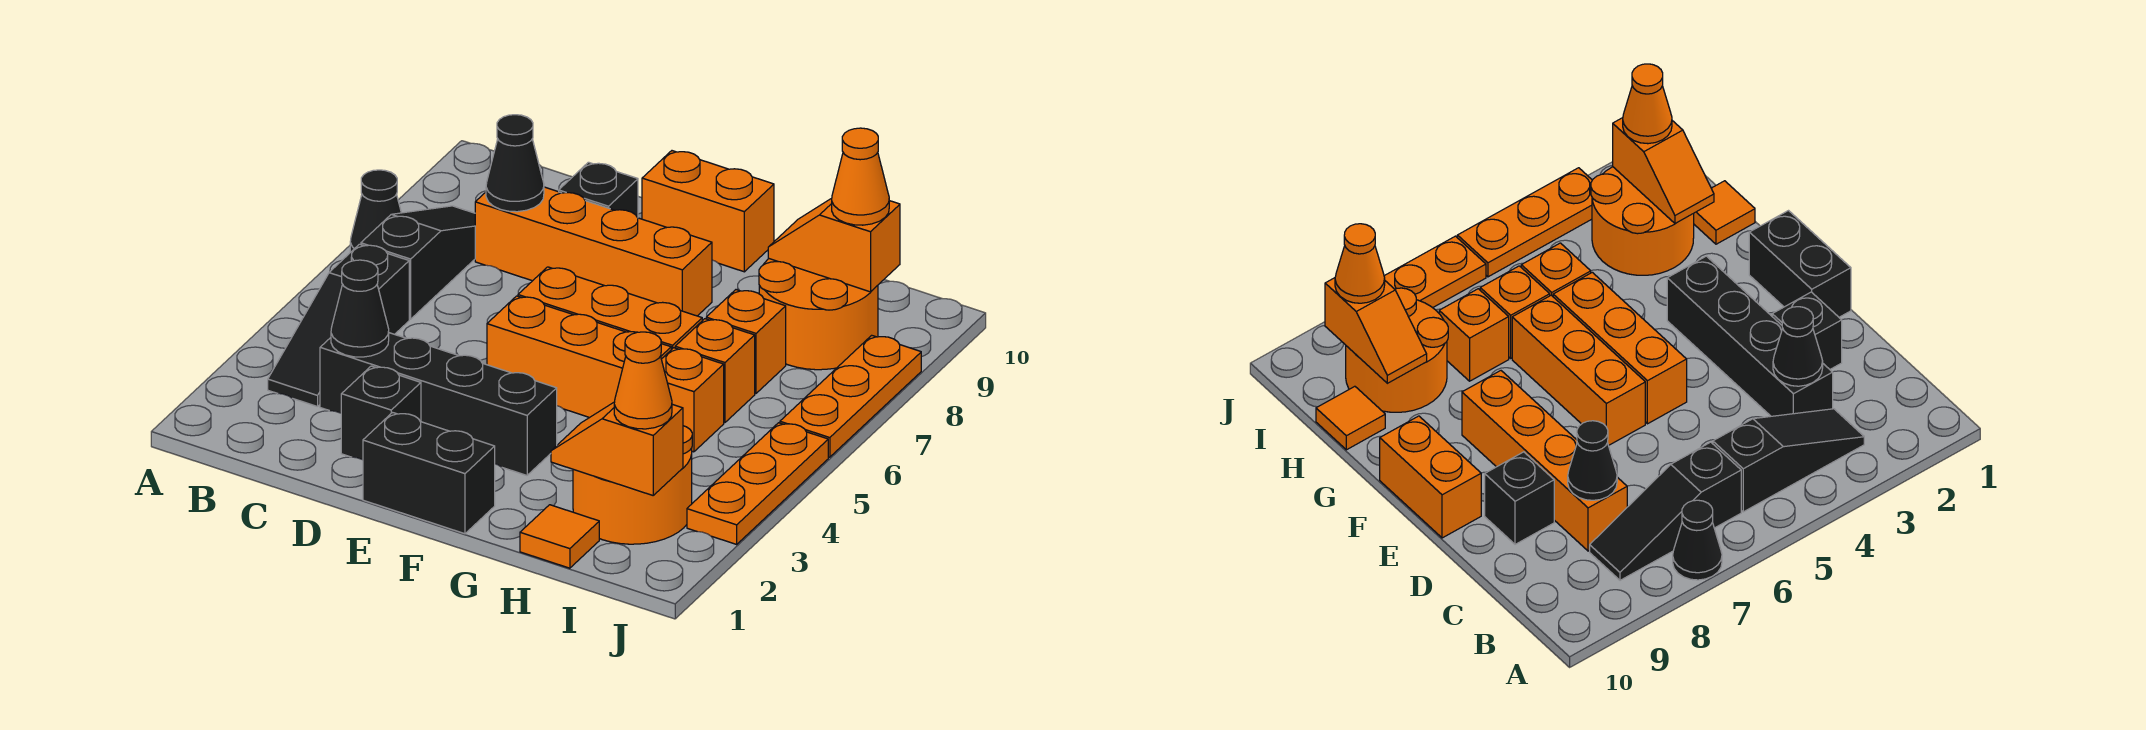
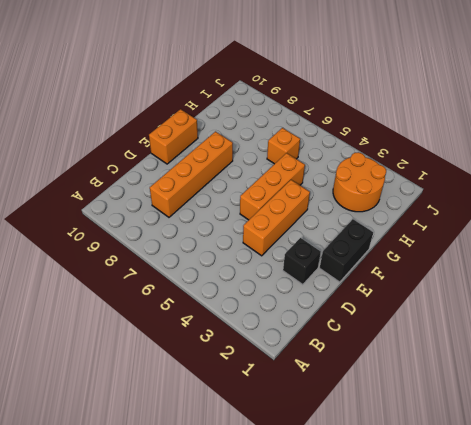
orange brick D4:F4 level 1 -> orange brick E6:G6 level 1
none -> black cone A7 level 1
none -> black slope B3:B5 level 1 top 5
none -> black slope B6:B8 level 1 top 6

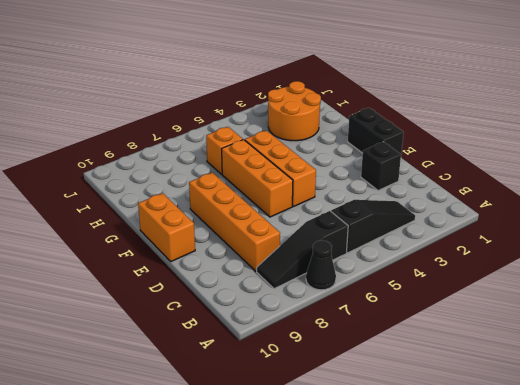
none -> black brick C3:F3 level 1
none -> black brick D9 level 1
none -> orange tile H1 level 1

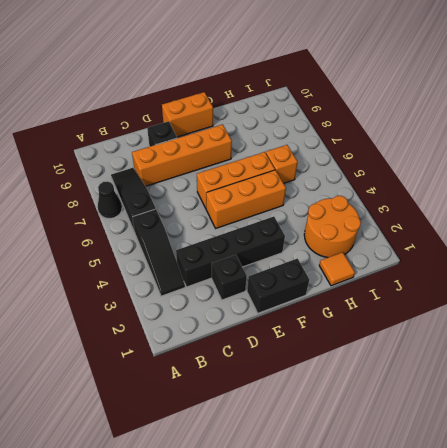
none -> orange brick H5 level 1
none -> orange brick H7 level 1
none -> orange round brick H8:I9 level 1

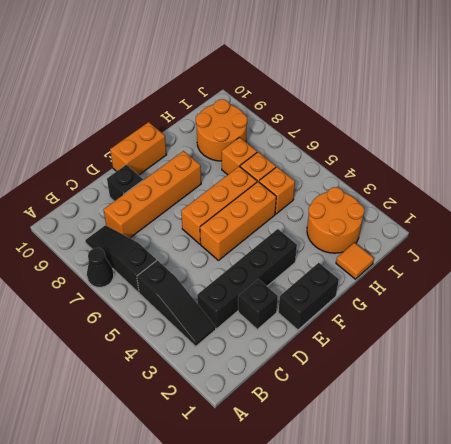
none -> orange tile H10 level 1
none -> orange plate J3:J5 level 1
none -> orange plate J6:J8 level 1

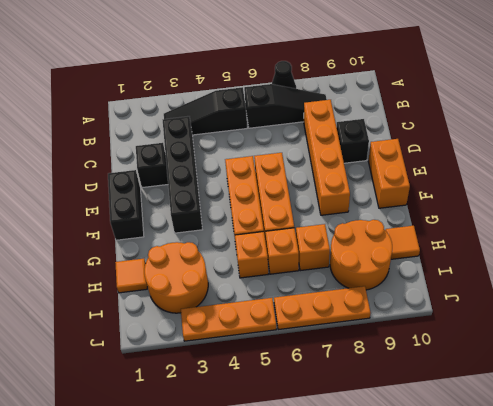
none -> black cone C3 level 2
none -> black cone C8 level 2
none -> orange slope H2:I2 level 2 top I

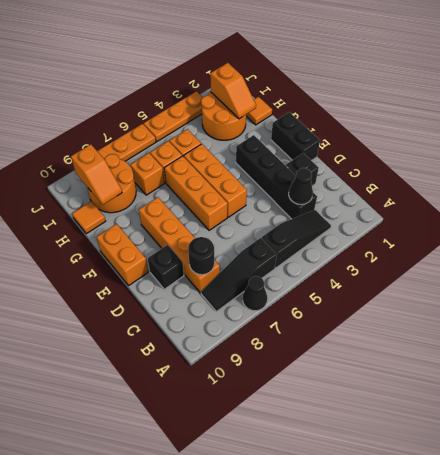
black round brick C8 level 2 -> black cone C8 level 2
none -> orange cone I2 level 3
none -> orange cone I9 level 3

